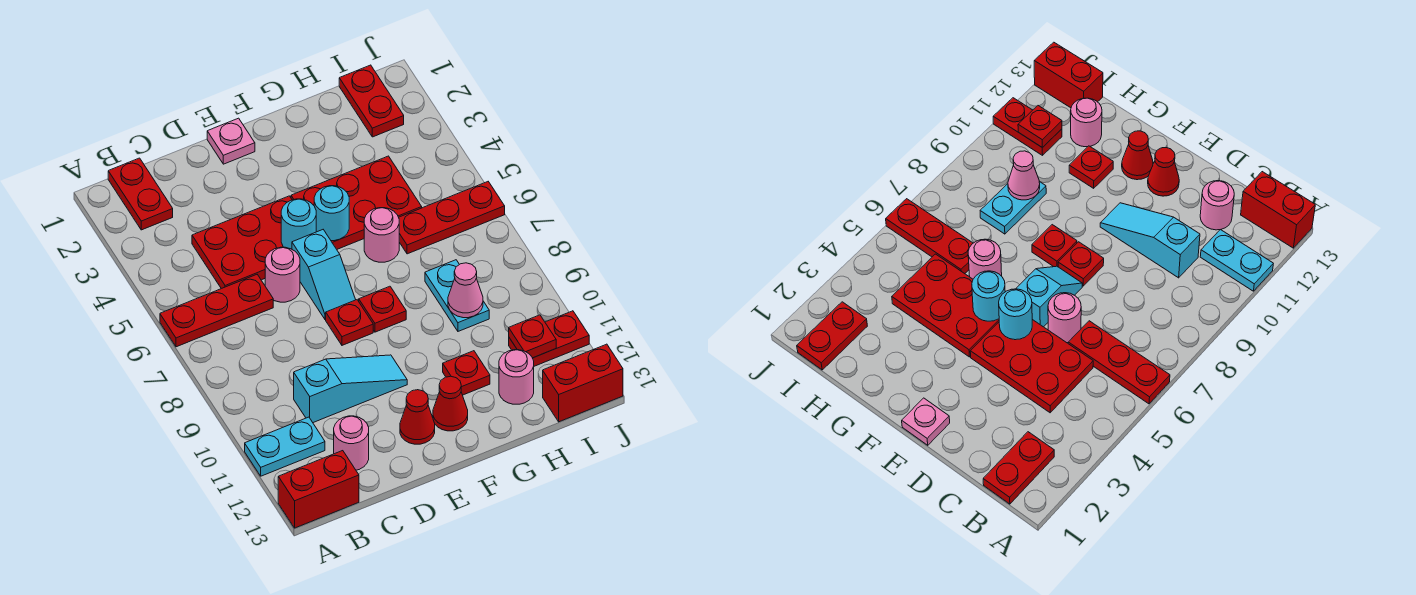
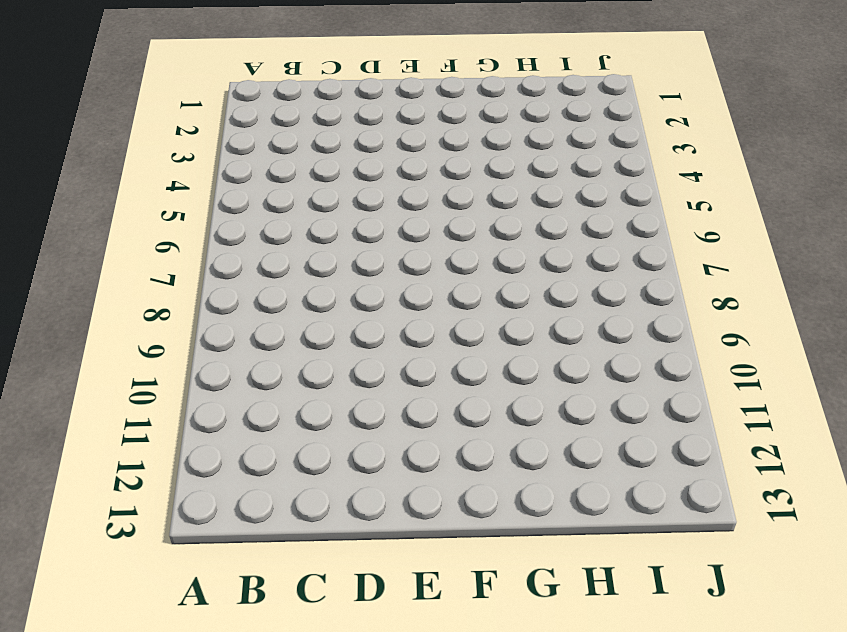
none -> red plate A6:C6 level 1
none -> cyan plate A11:B11 level 1
none -> red brick A13:B13 level 1

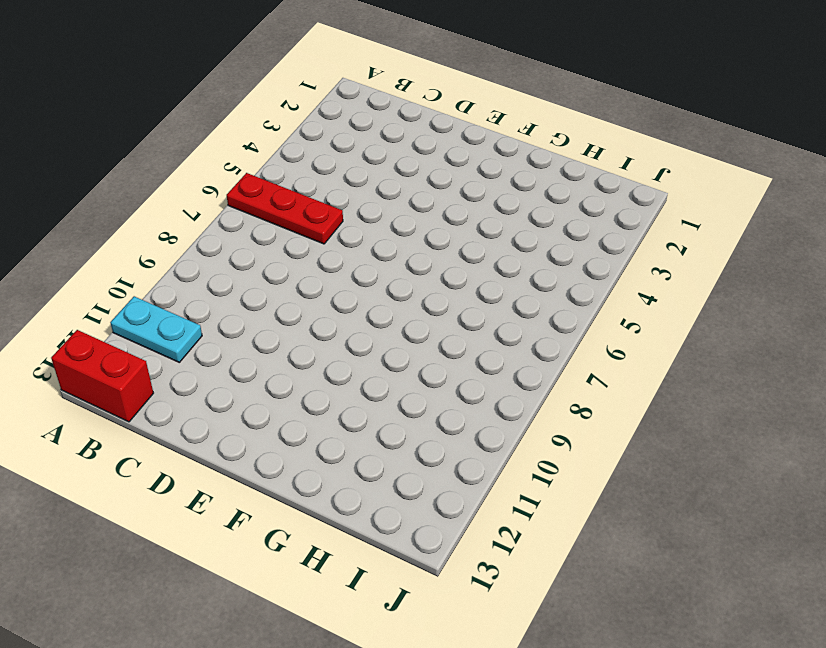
none -> red plate B1:B2 level 1
none -> red plate C4:E5 level 1
none -> cyan slope C10:E10 level 1 top C

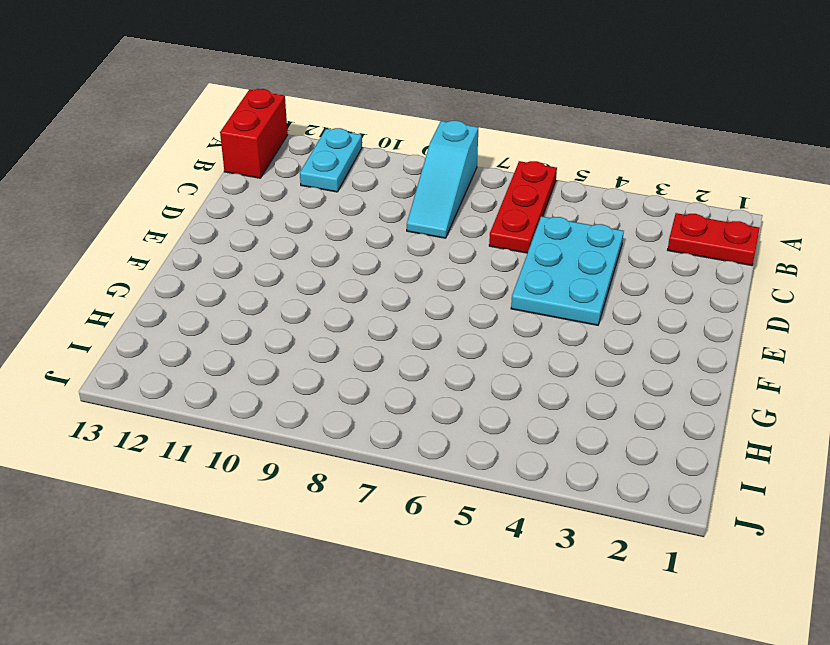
cyan slope A8:C8 level 1 top A -> cyan slope C10:E10 level 1 top C
cyan plate C4:E5 level 1 -> red plate C4:E5 level 1
none -> pink round brick C12 level 1
none -> pink round brick D6 level 1
none -> pink plate E1 level 1

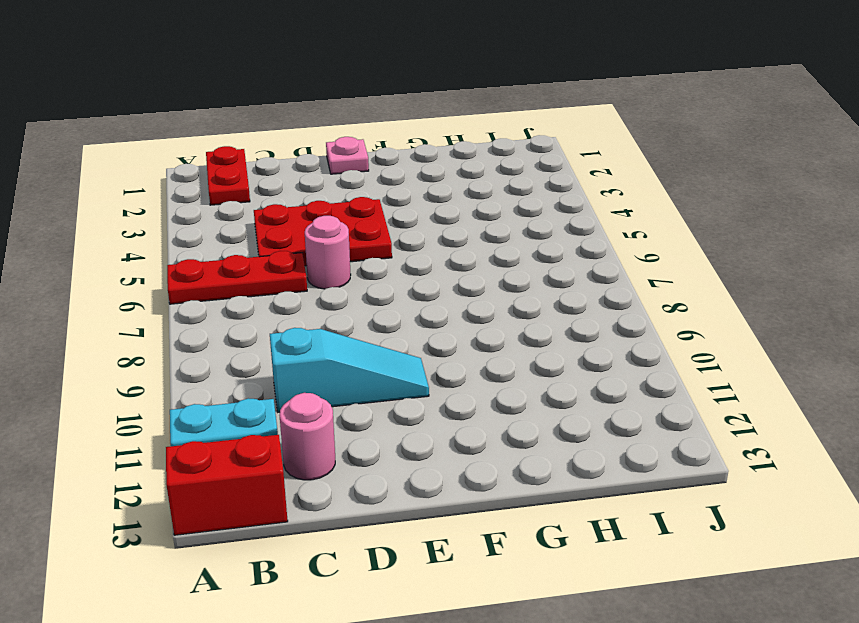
none -> cyan slope E6:E7 level 1 top 6
none -> red plate E8 level 1
none -> red cone E12 level 1

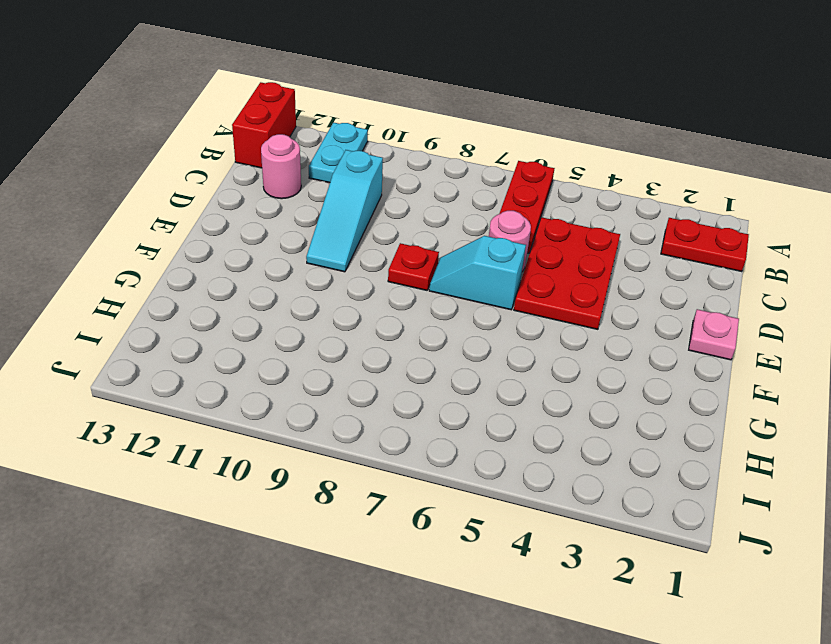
none -> red cone E12 level 1
none -> red plate F4:H5 level 1
none -> red plate F8 level 1

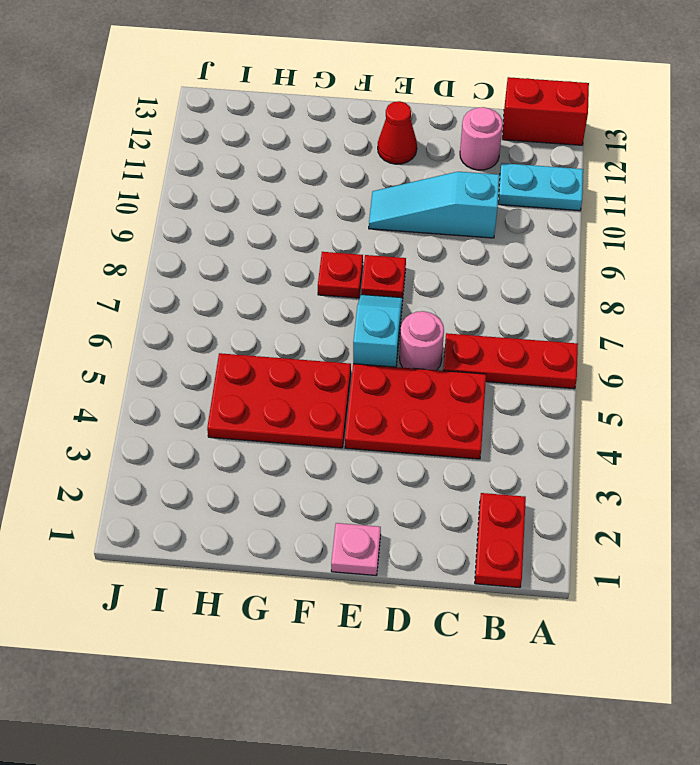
none -> red cone F12 level 1
none -> pink round brick G6 level 1
none -> red plate G11 level 1

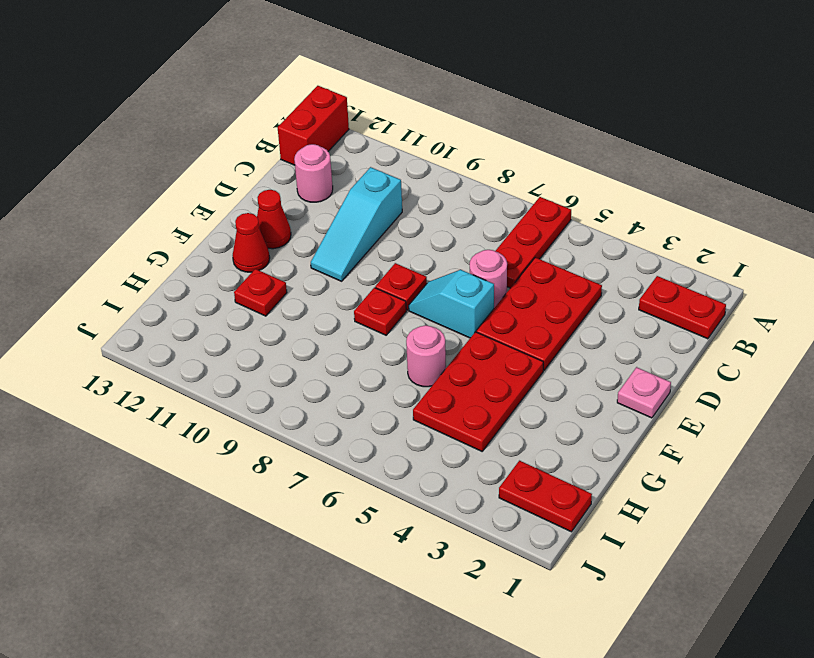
none -> cyan plate A11:B11 level 1
none -> red plate H6:J6 level 1
none -> cyan plate H8:H9 level 1

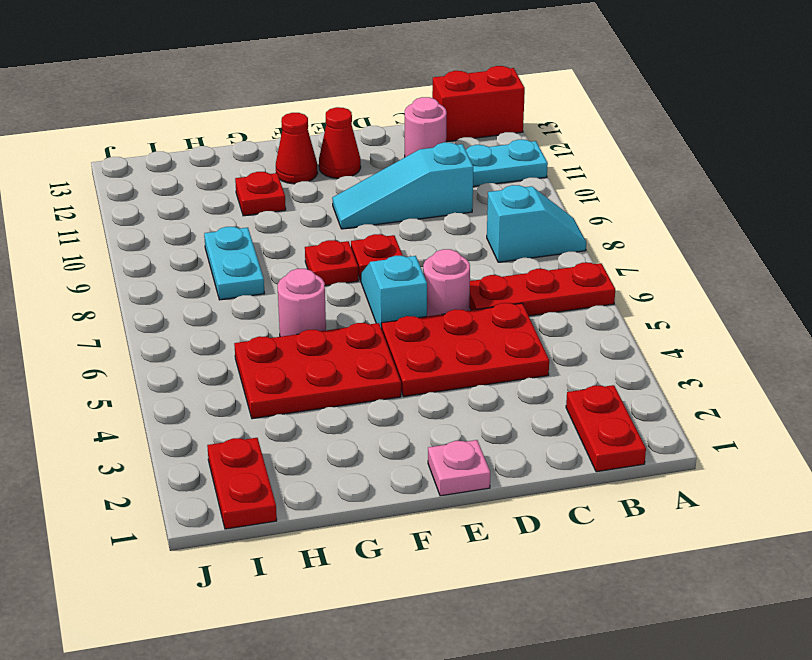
cyan slope A8:B8 level 1 top B -> none
none -> red plate H6:J6 level 1
none -> pink round brick H12 level 1
none -> red plate I11:J11 level 1

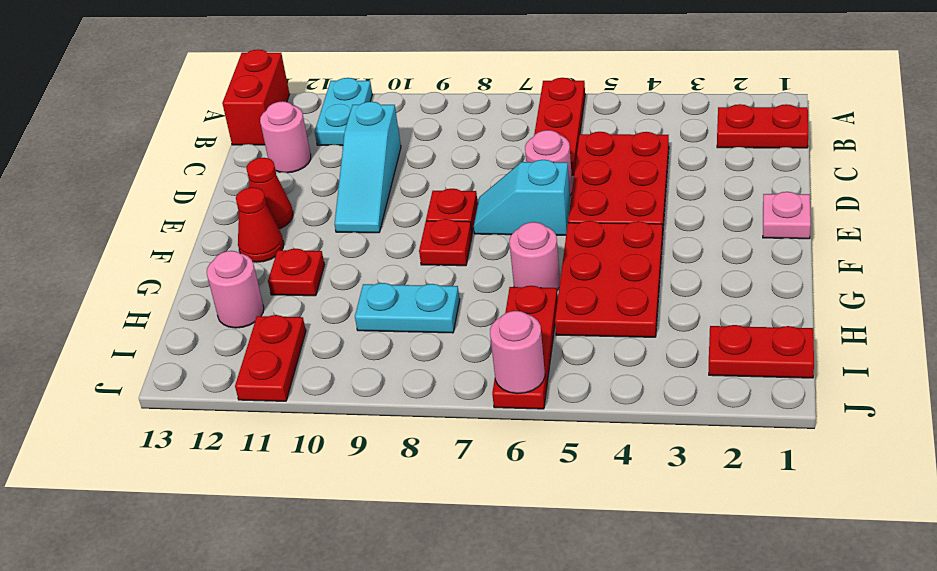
pink round brick J6 level 2 -> none
none -> red brick I13:J13 level 1
none -> cyan round brick E5 level 2
none -> cyan round brick F5 level 2

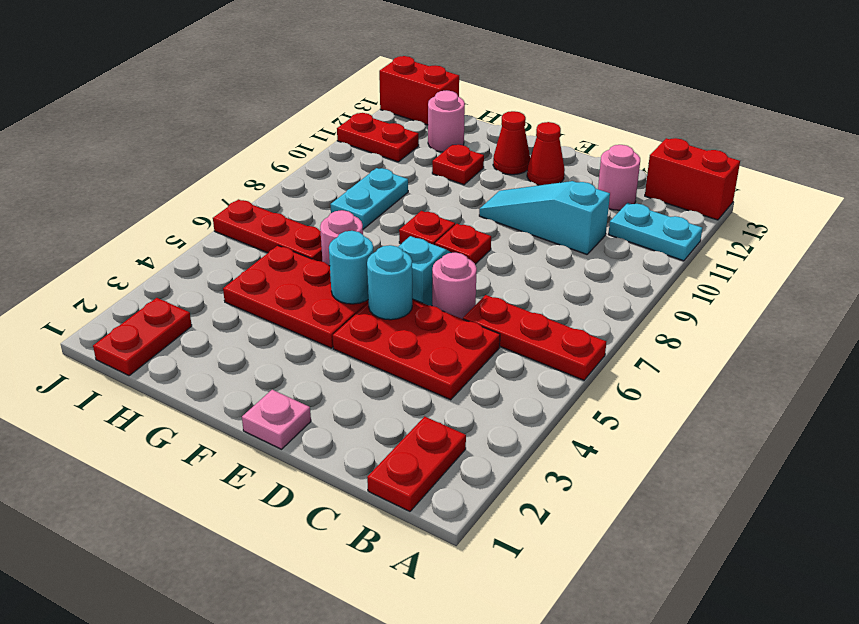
none -> pink cone H9 level 2
none -> red plate I11 level 2

